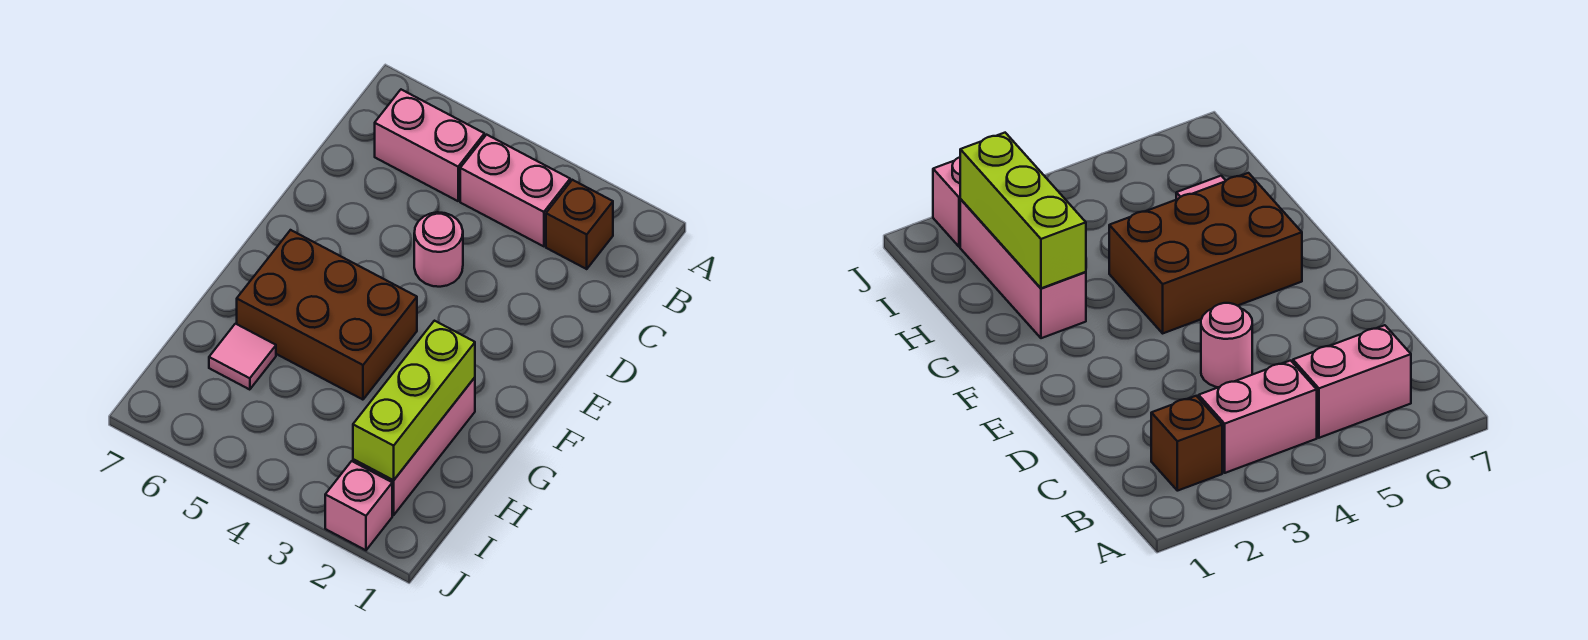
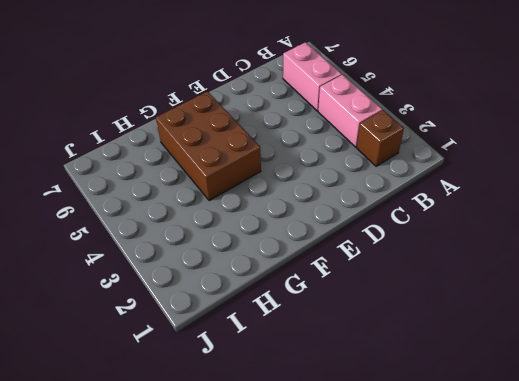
none -> pink round brick D4 level 1
none -> pink brick G2:I2 level 1

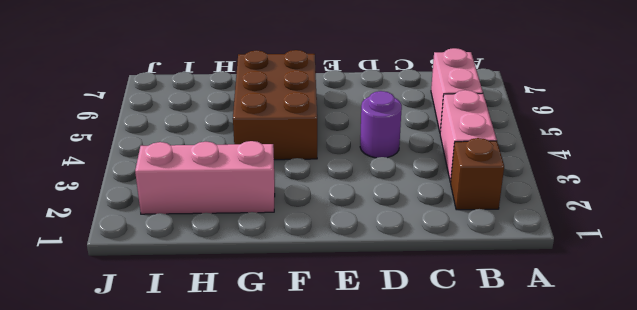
purple round brick D4 level 1 -> pink round brick D4 level 1
none -> pink tile H6 level 1
none -> pink brick J2 level 1

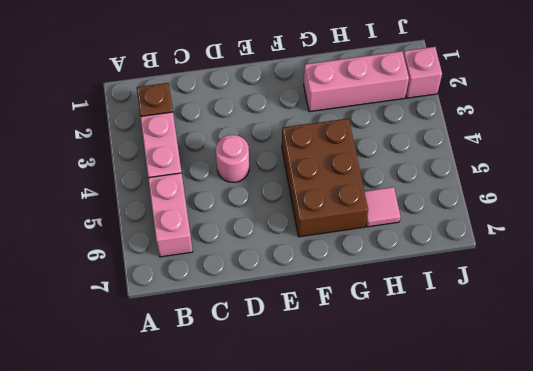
none -> lime brick G2:I2 level 2

